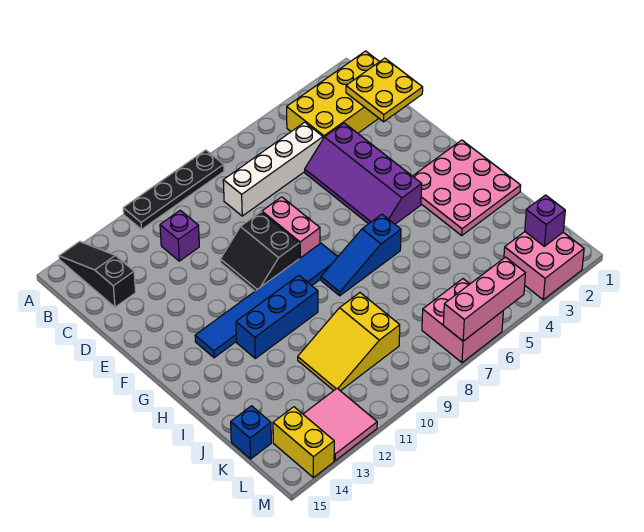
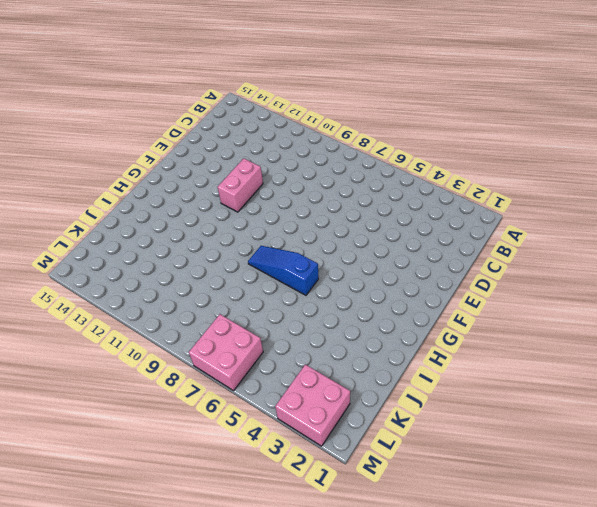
pink brick E11:F11 level 1 -> pink brick E8:F8 level 1
none -> black plate A8:A11 level 1
none -> black slope A14:C14 level 1 top C
none -> yellow brick B1:C4 level 1

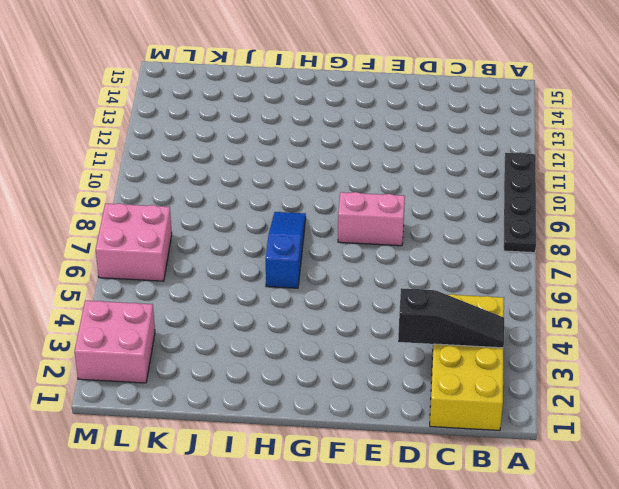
black slope B3:D3 level 2 top D -> black slope A14:C14 level 1 top C
none -> white brick C5:C8 level 1
none -> purple brick C11 level 1
none -> purple slope D4:G5 level 1 top 4

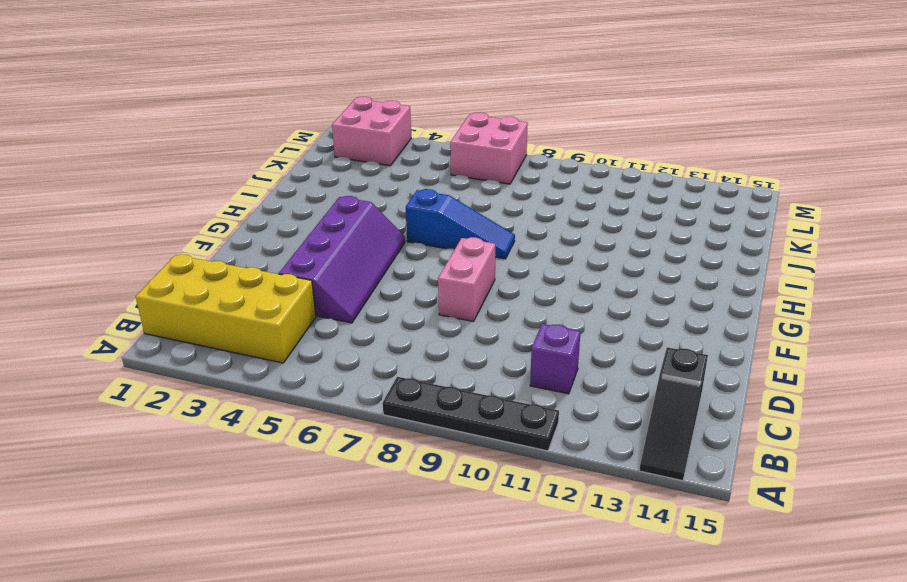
none -> white brick C5:C8 level 1
none -> black slope E9:F10 level 1 top 9
none -> pink plate G1:I3 level 1

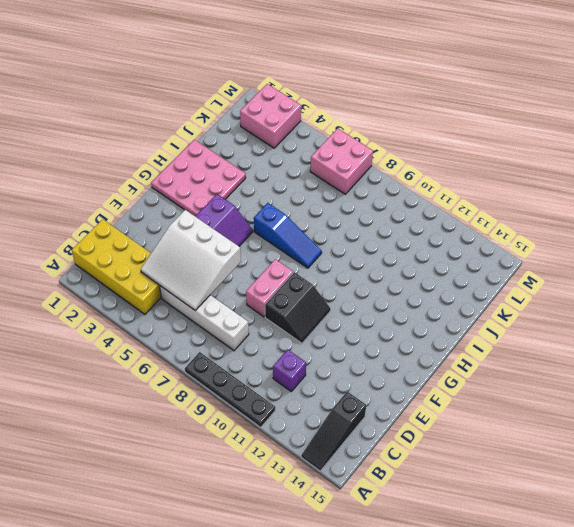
white slope C4:E6 level 2 top E -> none
none -> blue tile G8:G13 level 1
none -> blue brick H10:H12 level 1
none -> yellow slope J9:K11 level 1 top 9

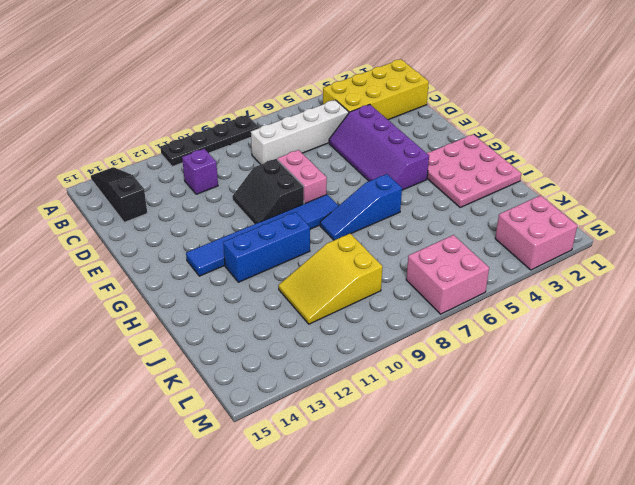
none -> blue brick K15 level 1
none -> pink tile L12:M13 level 1
none -> yellow brick L14:M14 level 1

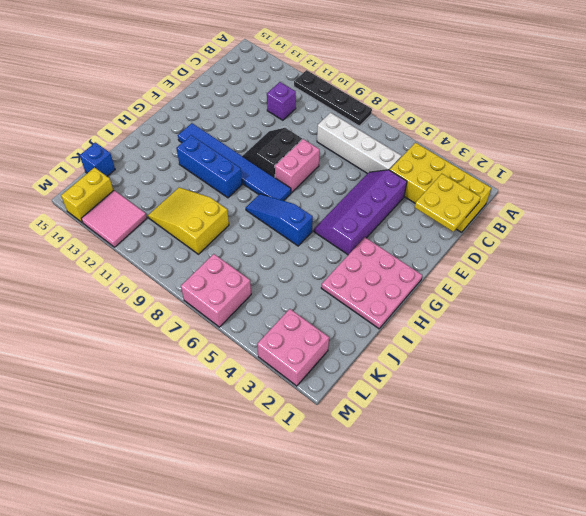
none -> black slope A14:C14 level 1 top C
none -> purple brick L2 level 2
none -> pink brick M5:M7 level 2

